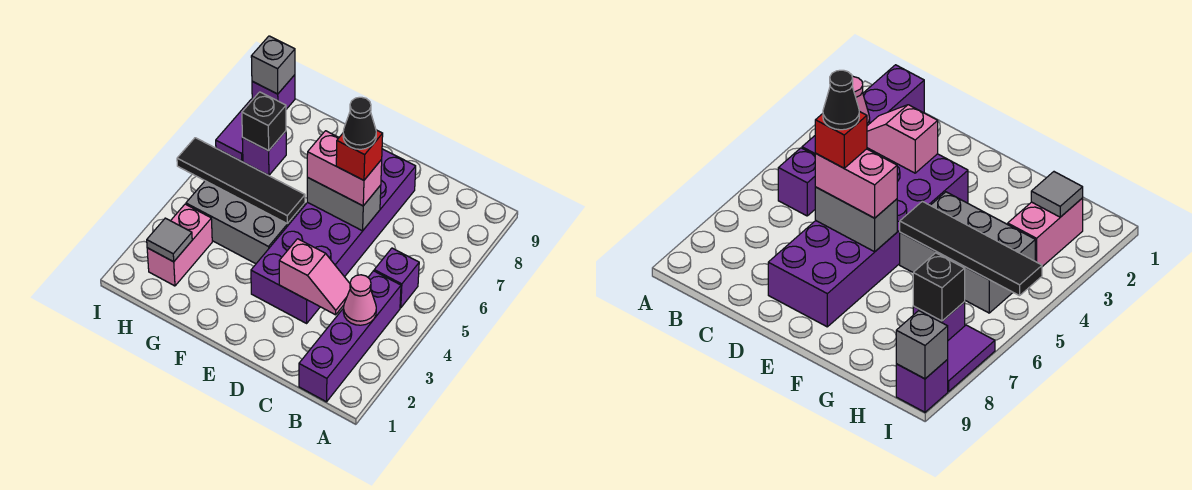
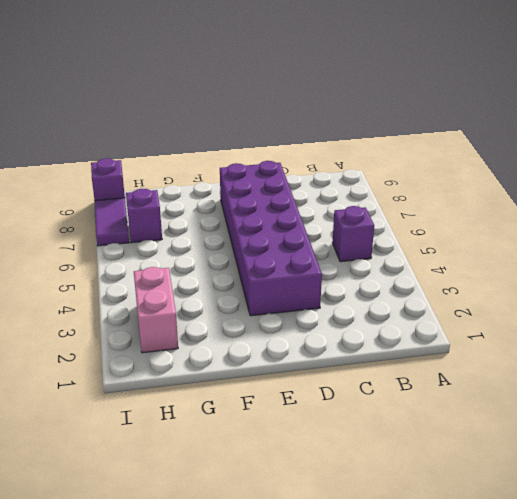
none -> purple brick B1:B4 level 1
none -> grey brick F4:H5 level 1
none -> pink cone B3 level 2

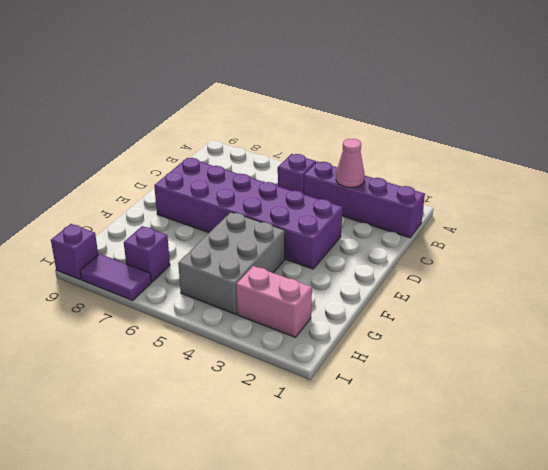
none -> pink slope C3:D3 level 2 top D
none -> grey brick D6:E6 level 2
none -> black tile F5:I5 level 2

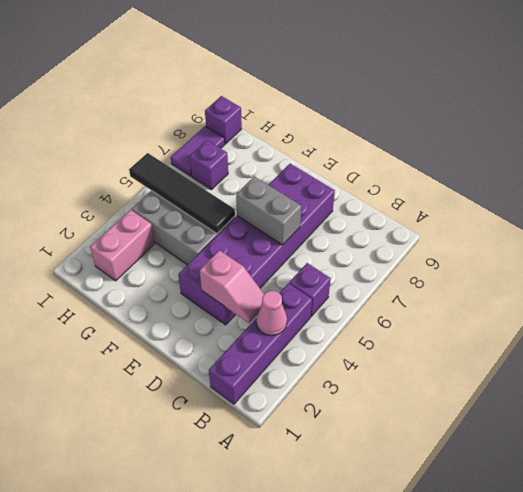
none -> grey tile H2 level 2
none -> black brick H7 level 2
none -> grey brick I9 level 2

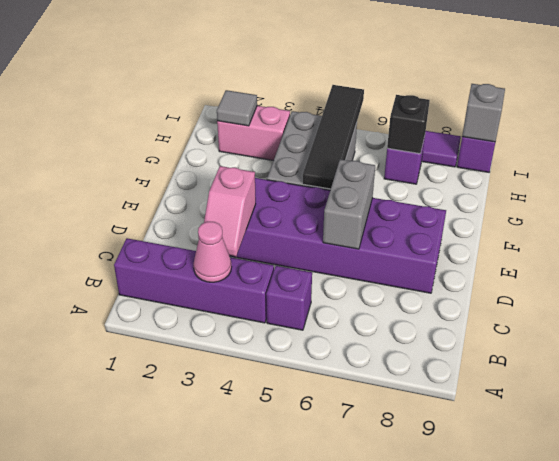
none -> pink brick D6:E6 level 3
none -> red brick D6 level 4
none -> black cone D6 level 5

